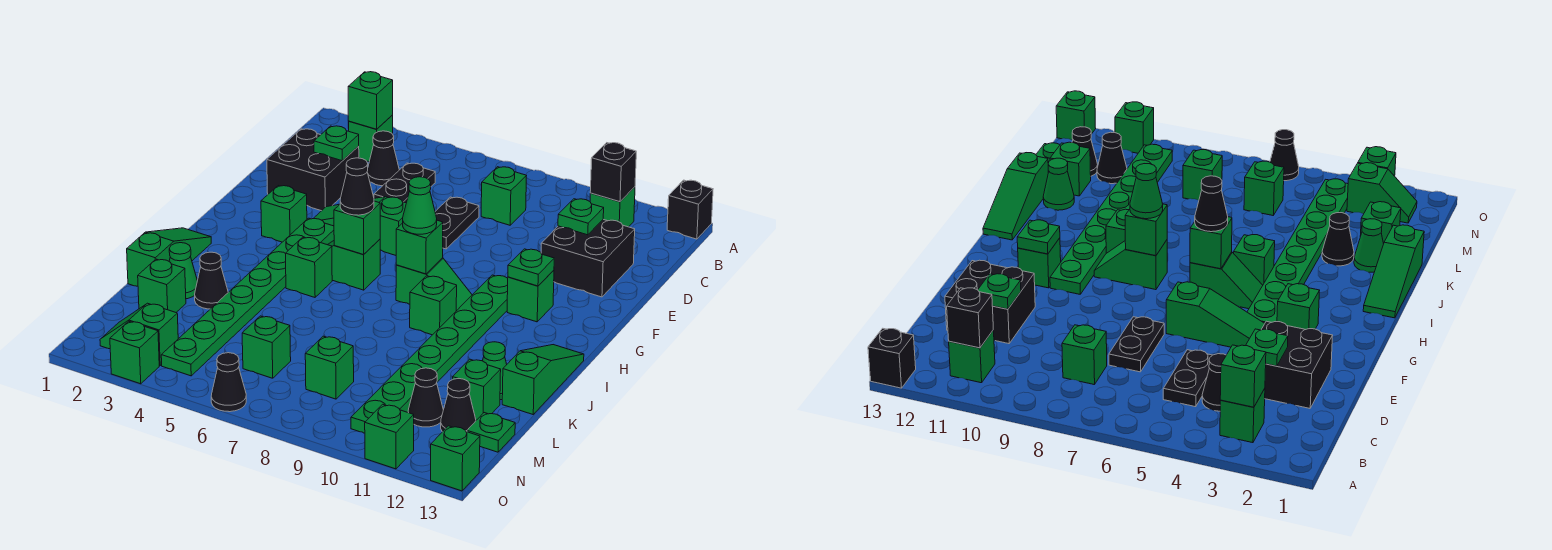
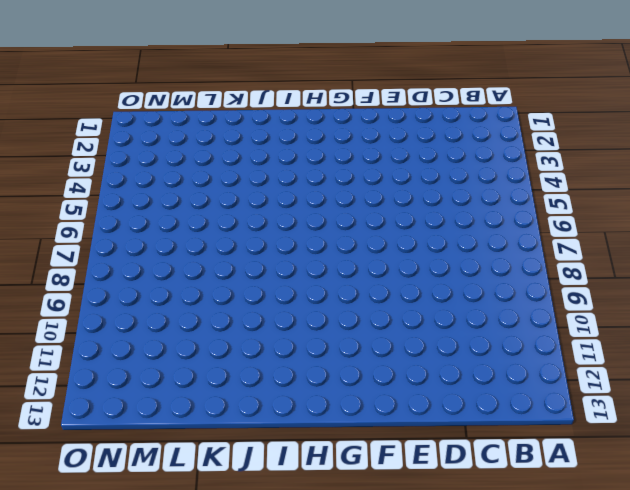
none -> black brick A13 level 1
none -> green brick B3 level 1
none -> green brick B11 level 1
none -> black cone C4 level 1

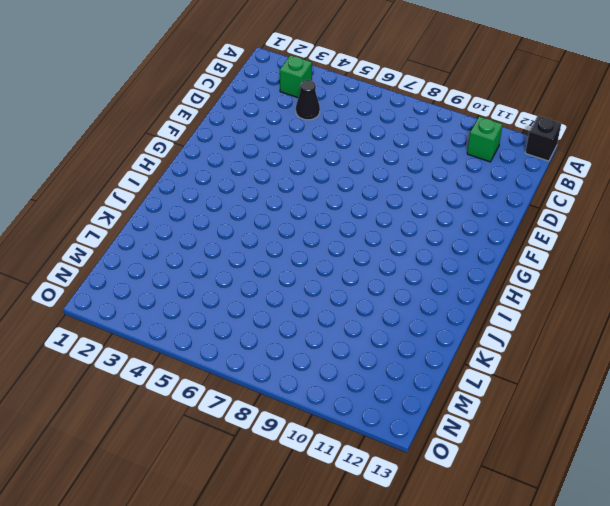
none -> black plate C5:D5 level 1
none -> green brick C8 level 1
none -> black brick D2:E3 level 1
none -> black plate D7:E7 level 1

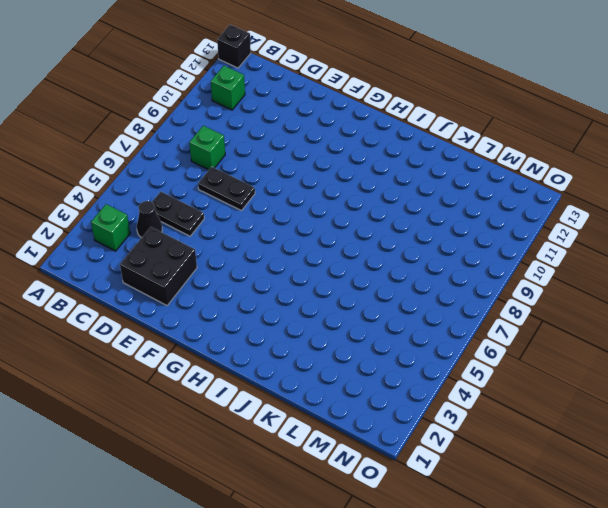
none -> black brick D11:E12 level 1
none -> green slope F4:F6 level 1 top 6
none -> green brick G3 level 1
none -> green plate G4:N4 level 1

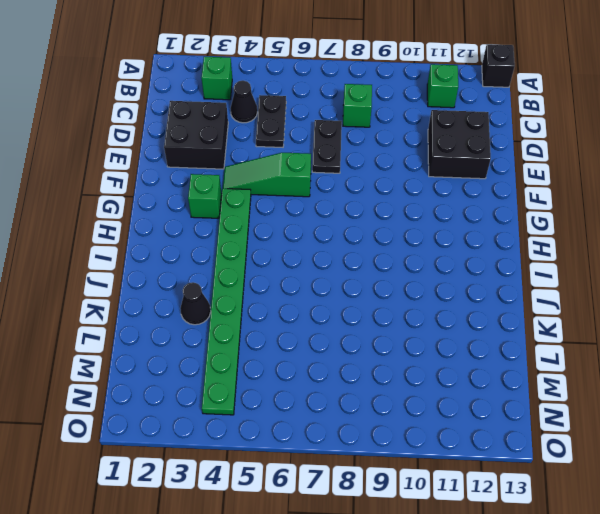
none -> green plate G10:N10 level 1
none -> green brick G11 level 1
none -> green slope H5:H6 level 1 top 6
none -> green slope H8:H9 level 1 top 8

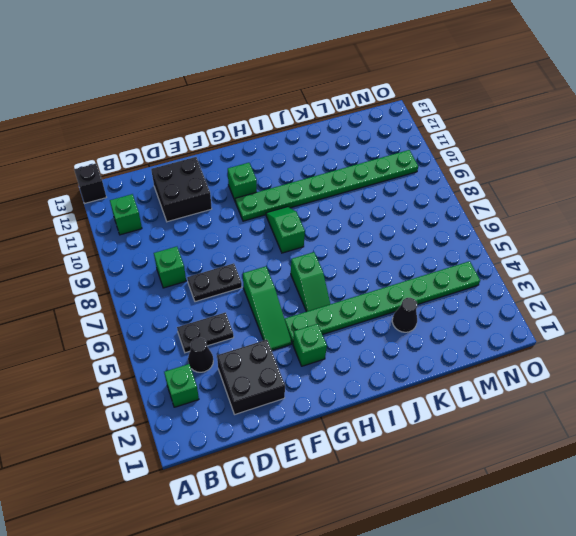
none -> green slope I1:K1 level 1 top K
none -> green brick I5 level 1
none -> green brick I9 level 1
none -> green slope I13:K13 level 1 top K

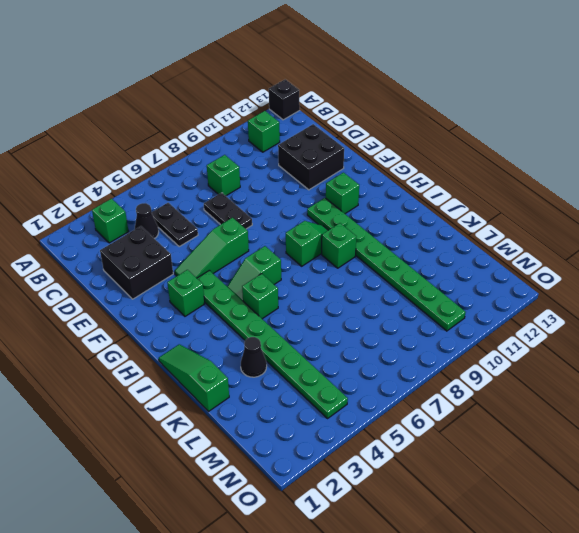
none -> green slope I13:K13 level 1 top K
none -> green cone K2 level 1
none -> green cone K12 level 1
none -> green brick L2 level 1

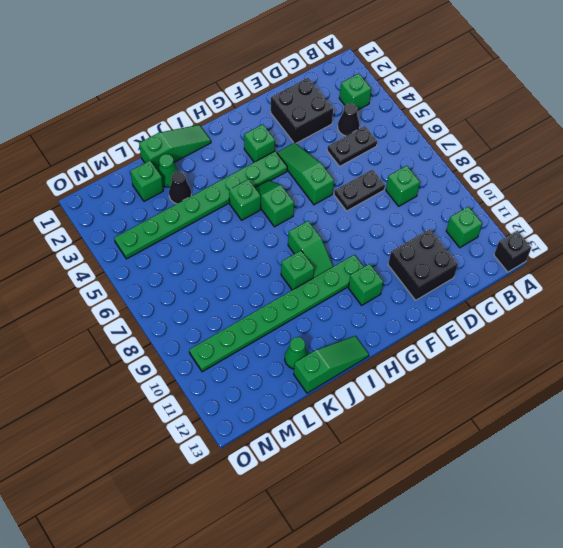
none -> green brick L12 level 1
none -> green brick M6 level 1
none -> green brick M8 level 1
none -> black cone M11 level 1

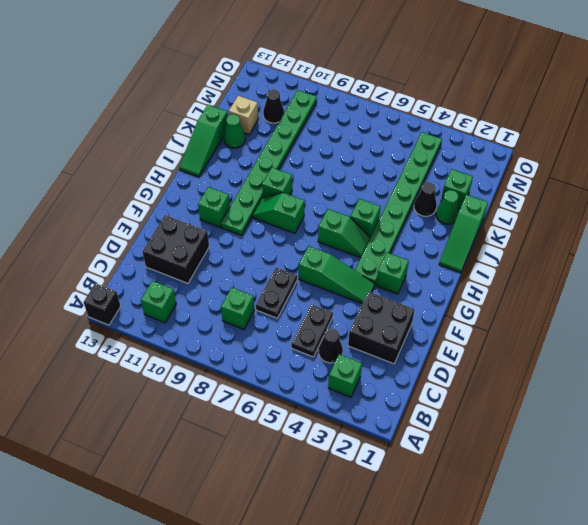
tan brick L12 level 1 -> green brick L12 level 1
none -> green brick M6 level 1
none -> green brick M8 level 1
none -> black cone M12 level 1
none -> green plate M13 level 1

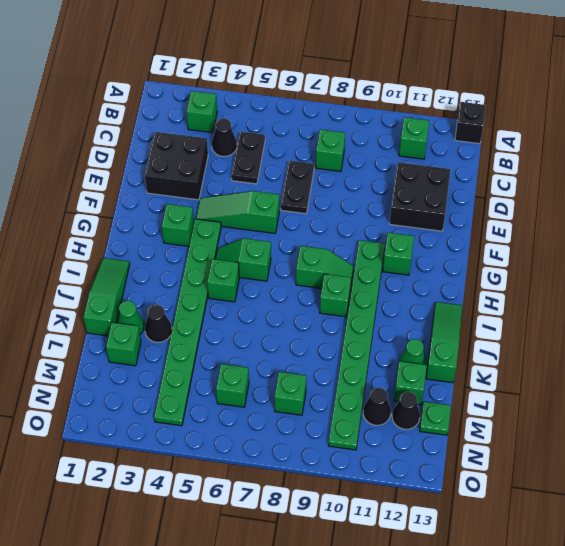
none -> green slope N2:N3 level 1 top 3
none -> green brick O3 level 1
none -> black cone O6 level 1
none -> green brick O11 level 1

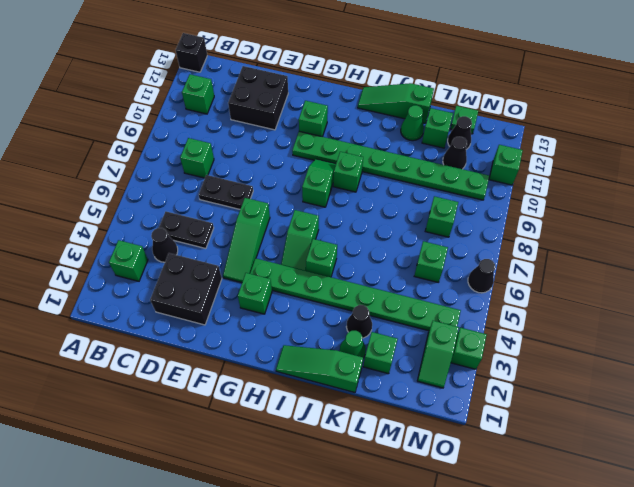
none -> green brick O13 level 1
none -> green brick B3 level 2
none -> black brick B11 level 2
none -> green plate D3 level 2

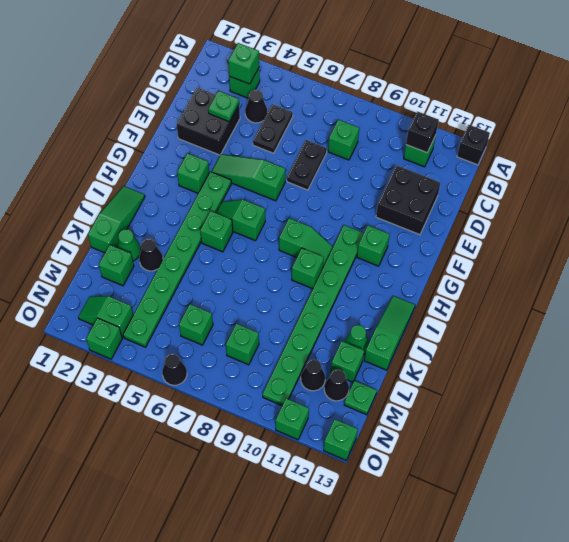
none -> green plate D11 level 2
none -> green plate G11 level 2
none -> green brick H6 level 2
none -> green brick H8 level 2

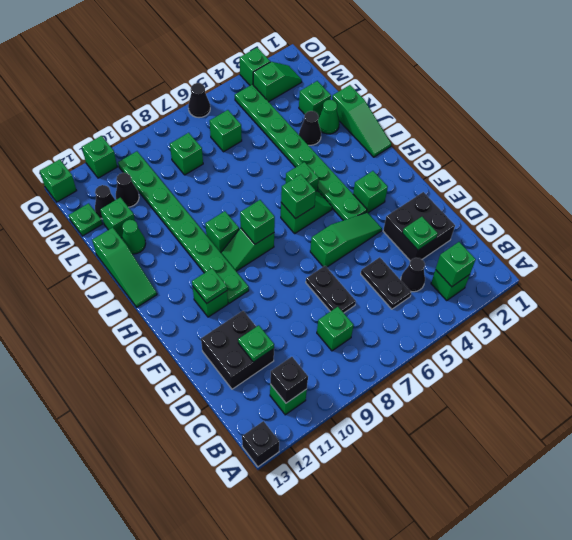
none -> black cone H6 level 3
none -> green cone H8 level 3

